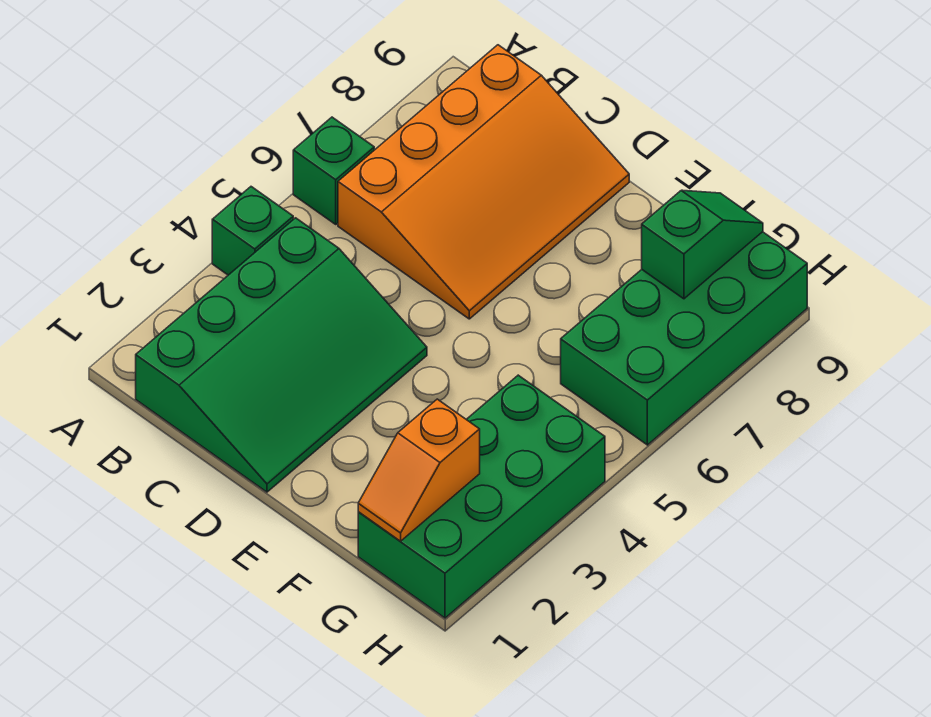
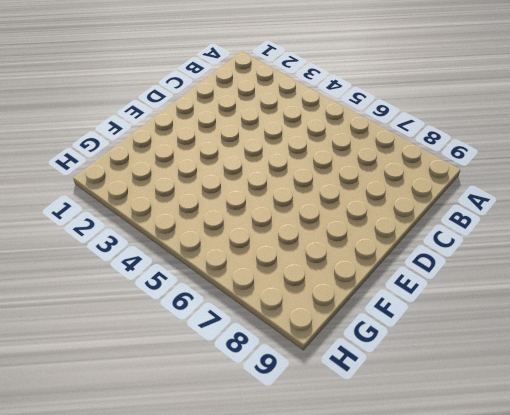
none -> green brick A4 level 1
none -> green brick A6 level 1

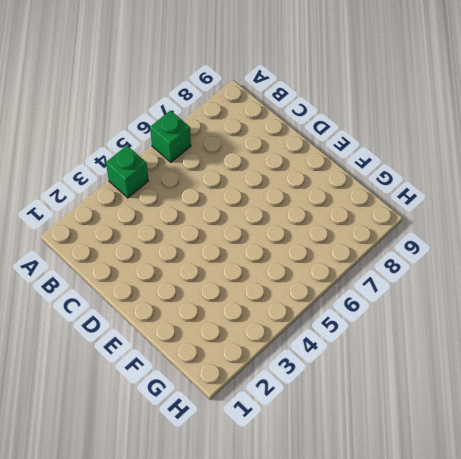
none -> green slope B1:D4 level 1 top B
none -> orange slope B6:D9 level 1 top B

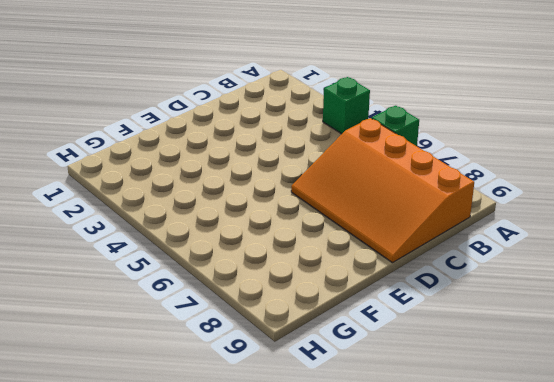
none -> green slope B1:D4 level 1 top B
none -> green brick G1:H4 level 1

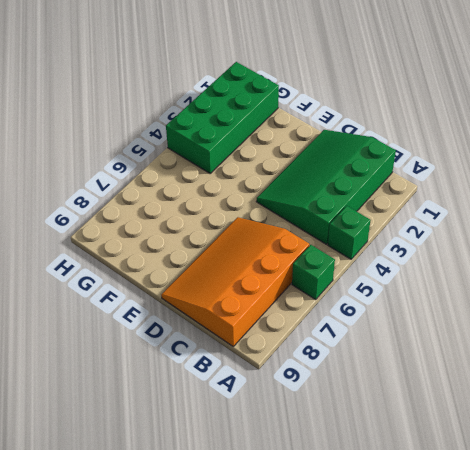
none -> green brick G6:H9 level 1
none -> orange slope G1:G2 level 2 top 2

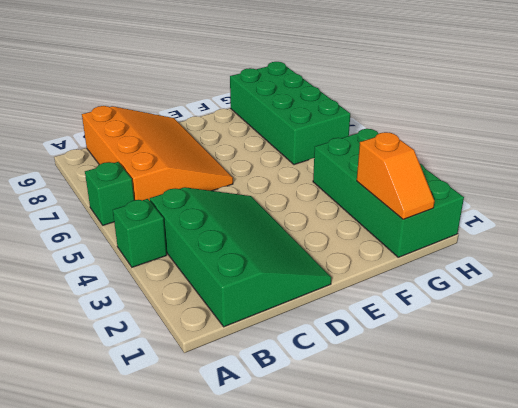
none -> green slope G8:G9 level 2 top 8

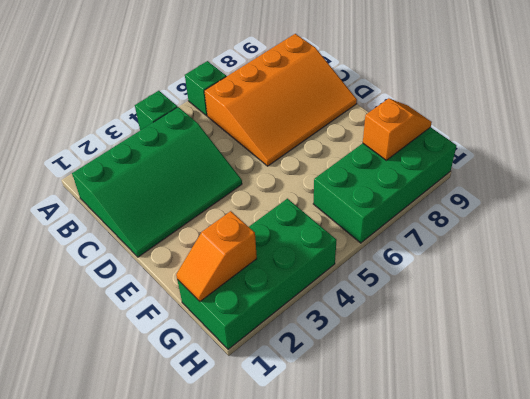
orange slope G8:G9 level 2 top 8 -> green slope G8:G9 level 2 top 8

